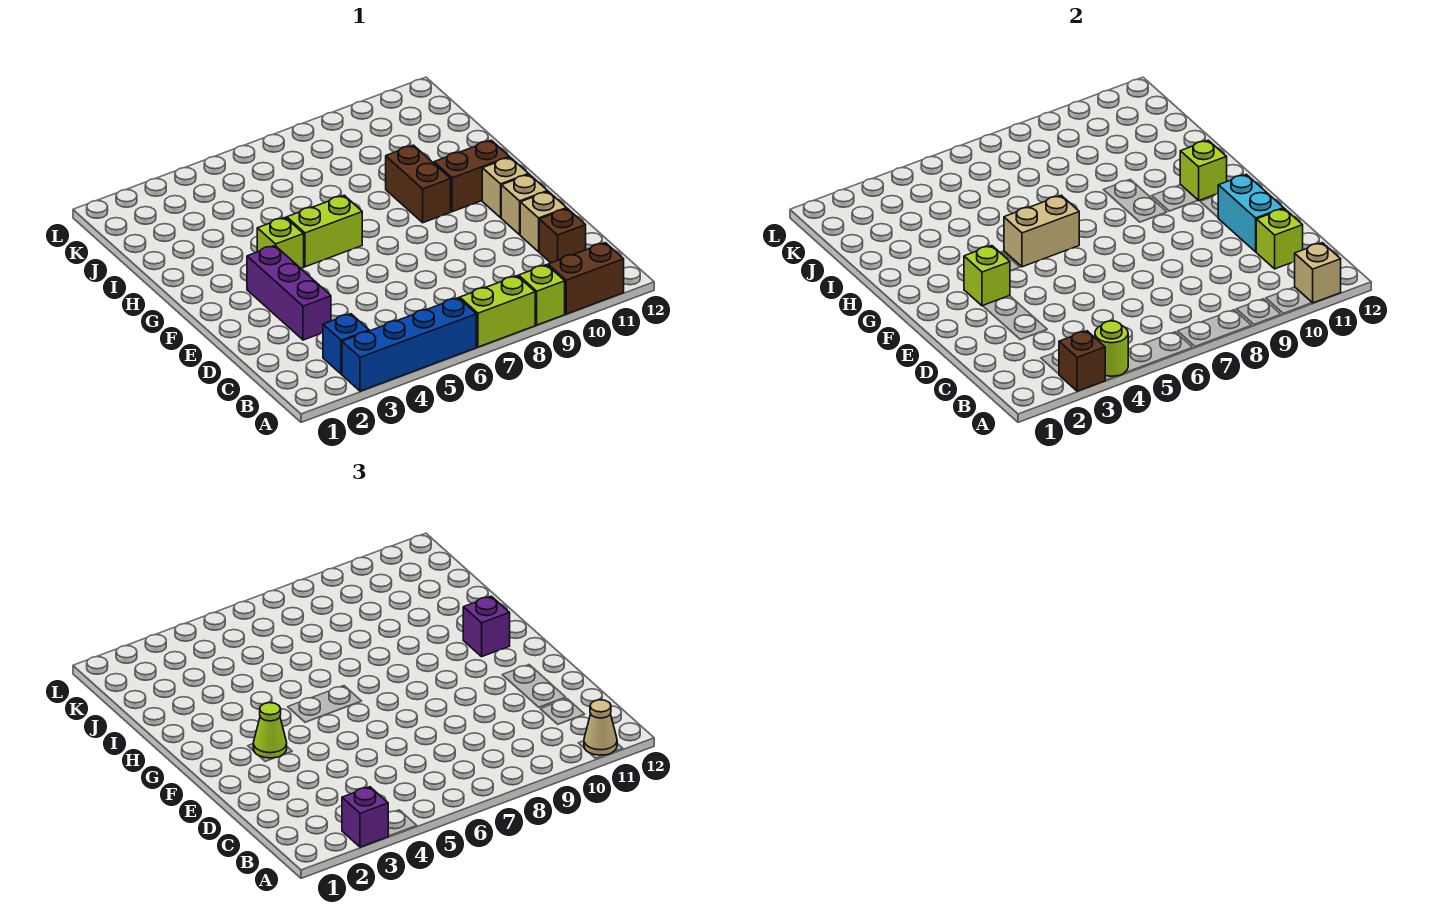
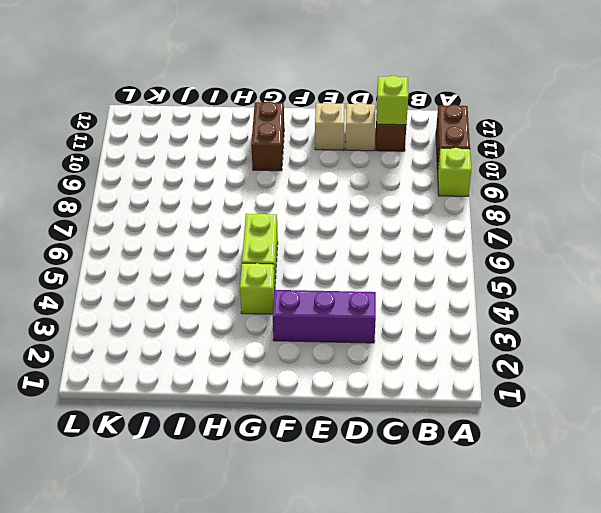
none -> blue brick A3:A6 level 1
none -> lime brick A7:A8 level 1
none -> blue brick B3 level 1

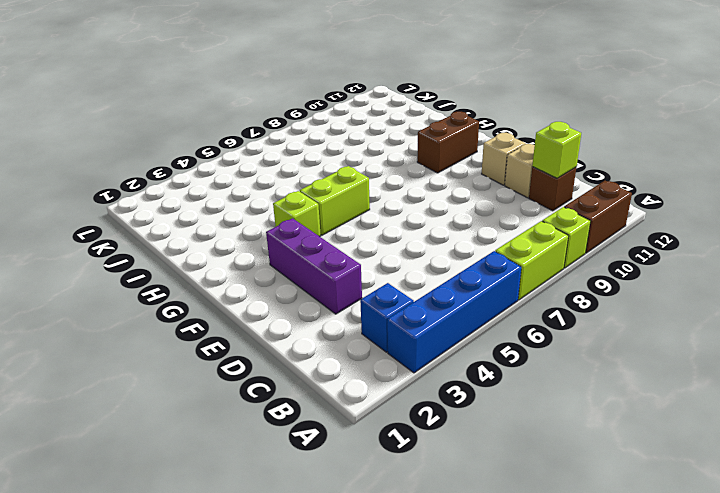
none -> tan brick F11 level 1
none -> brown brick G9:H9 level 1
none -> brown brick A3 level 2

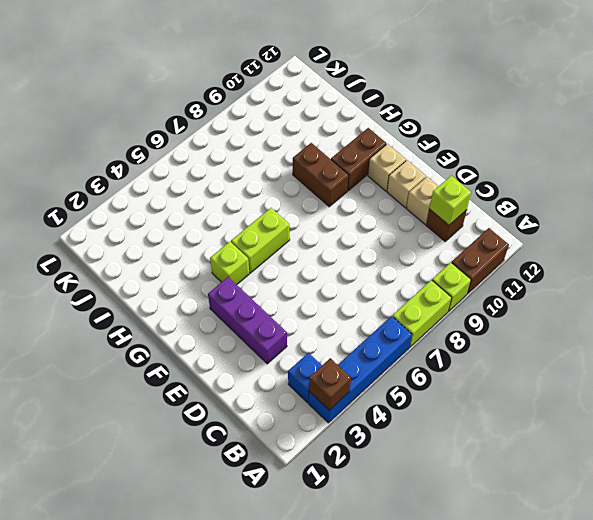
none -> lime round brick A4 level 2
none -> tan brick A11 level 2
none -> cyan brick D11:E11 level 2

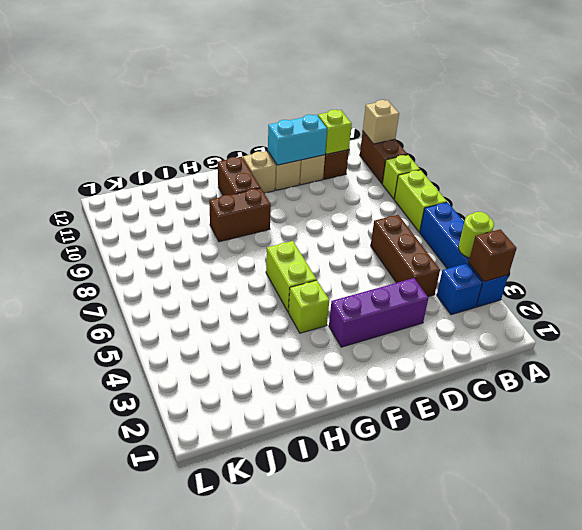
brown brick C4:C6 level 1 -> none
none -> lime brick F3 level 2
none -> tan brick G5:G6 level 2
none -> lime brick G11 level 2

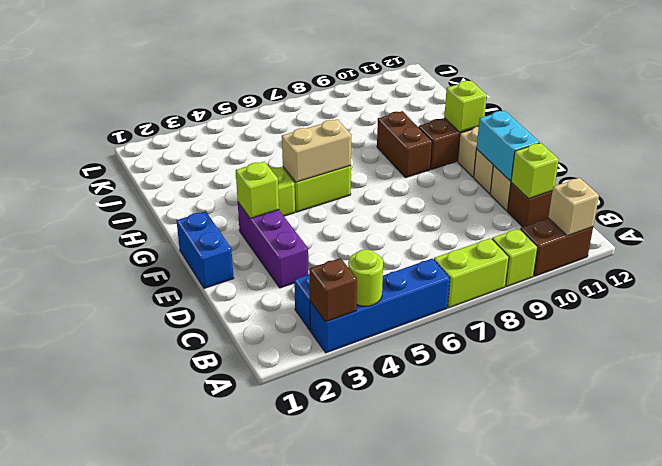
blue brick E1:F1 level 1 -> none
none -> purple brick A3 level 3
none -> tan cone A11 level 3
none -> lime cone F3 level 3

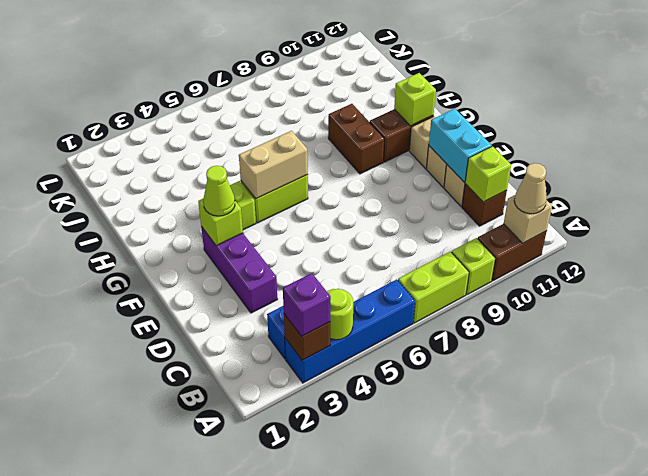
none -> purple brick G11 level 3

